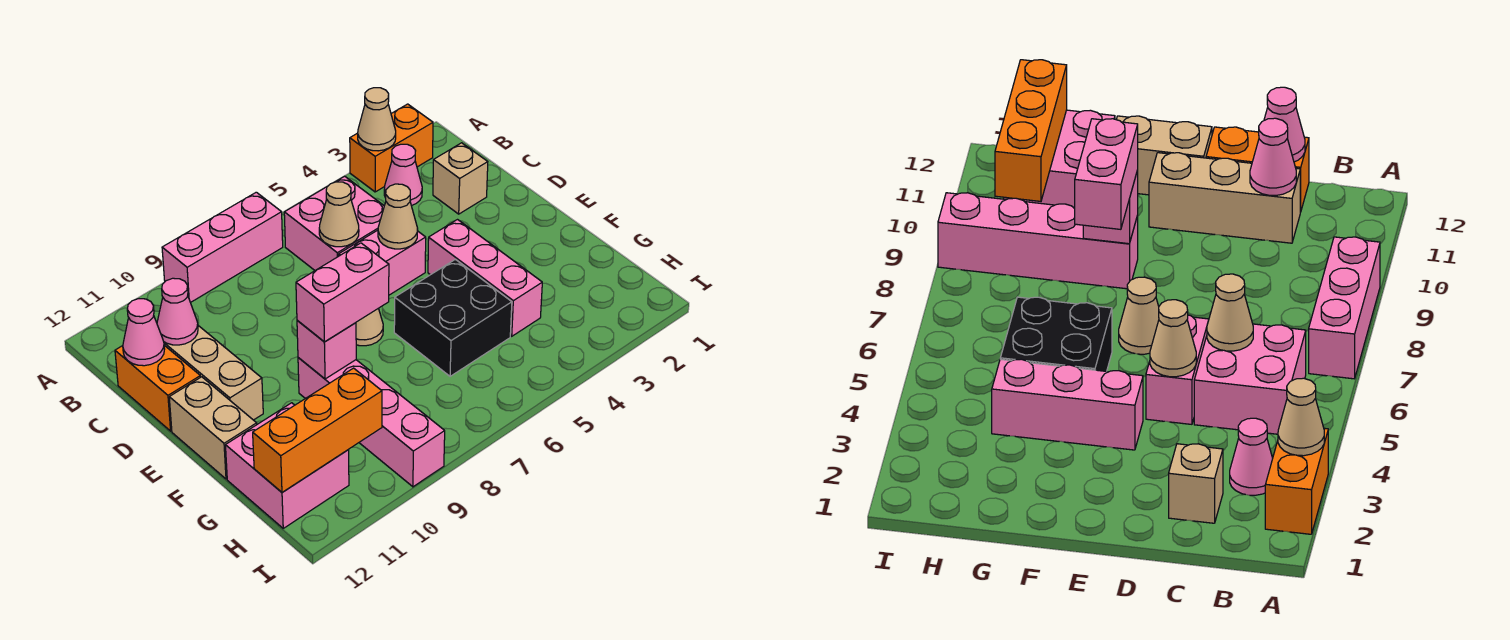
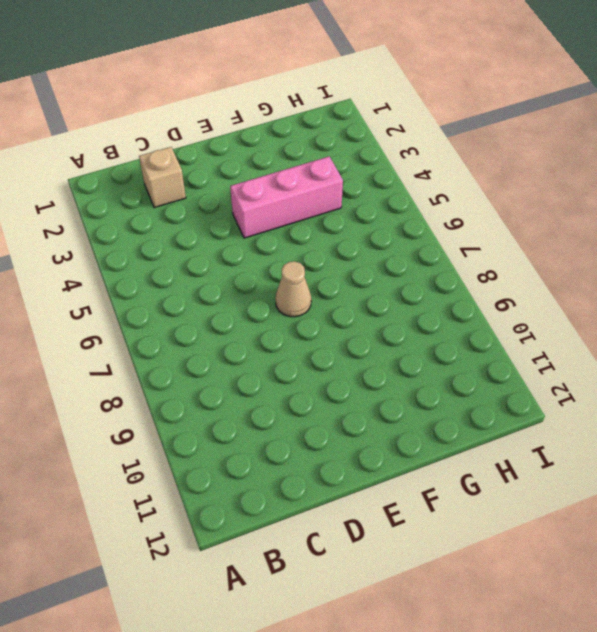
none -> orange brick A2:A3 level 1
none -> pink brick A7:A9 level 1
none -> pink cone B3 level 1

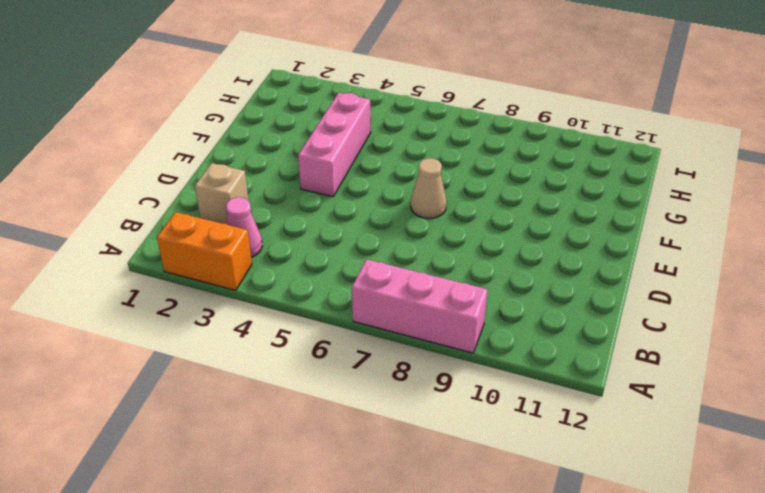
none -> pink brick B5:C6 level 1
none -> tan brick C11:E11 level 1
none -> orange brick C12:D12 level 1

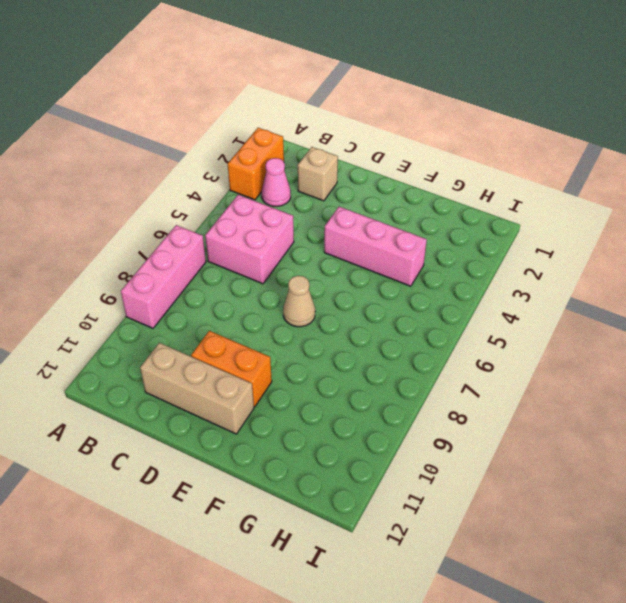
orange brick D10:E10 level 1 -> orange brick C12:D12 level 1
none -> pink brick D5:D6 level 1
none -> tan brick E12:F12 level 1
none -> black brick F5:G6 level 1

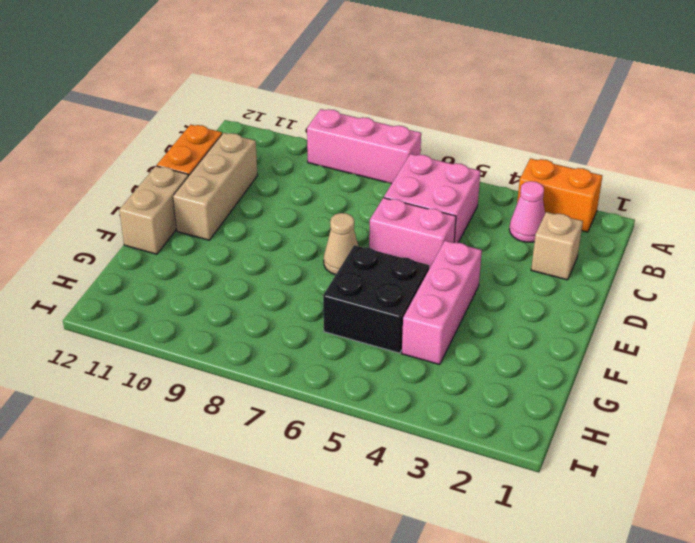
none -> pink brick F9:I9 level 1
none -> pink brick G11:H12 level 1
none -> tan cone A3 level 2

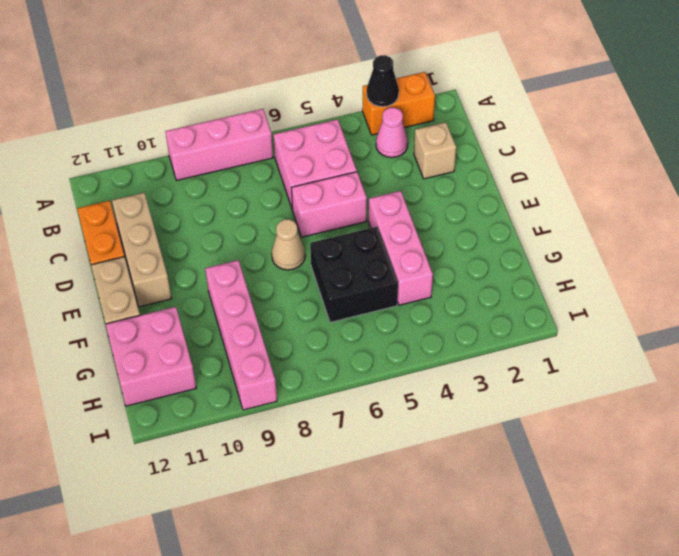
black cone A3 level 2 -> tan cone A3 level 2
none -> tan cone C6 level 2
none -> pink cone C11 level 2
none -> pink cone C12 level 2

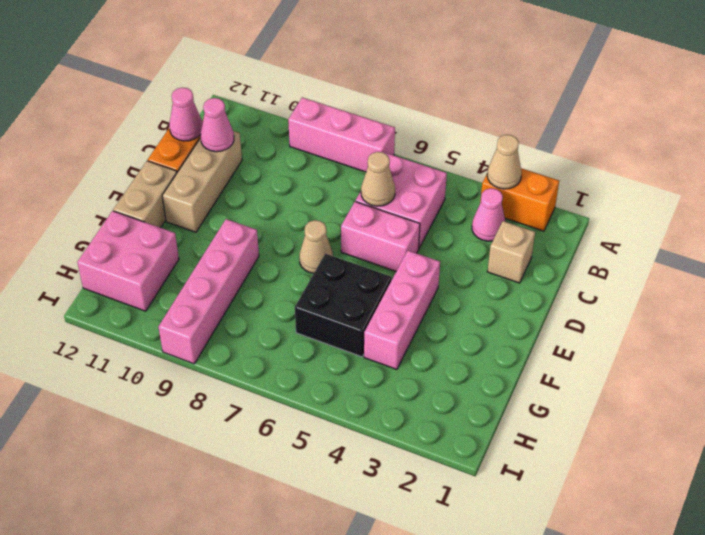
none -> tan cone D5 level 2
none -> pink brick F9 level 2
none -> orange brick H10:H12 level 2

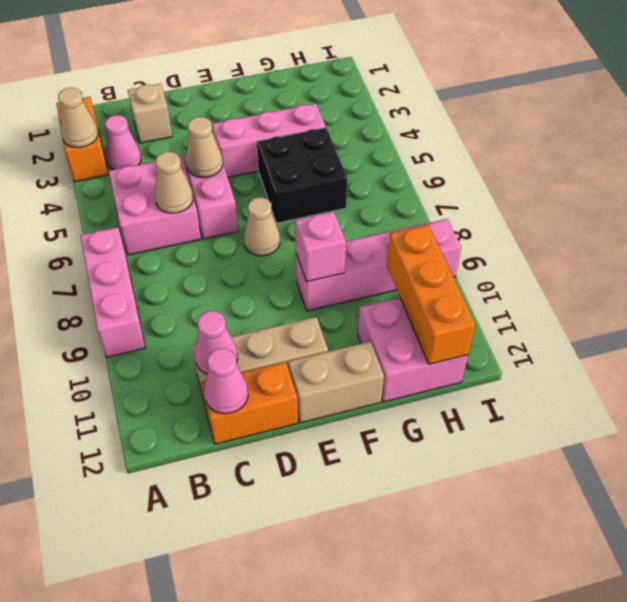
none -> pink brick F8:F9 level 3

